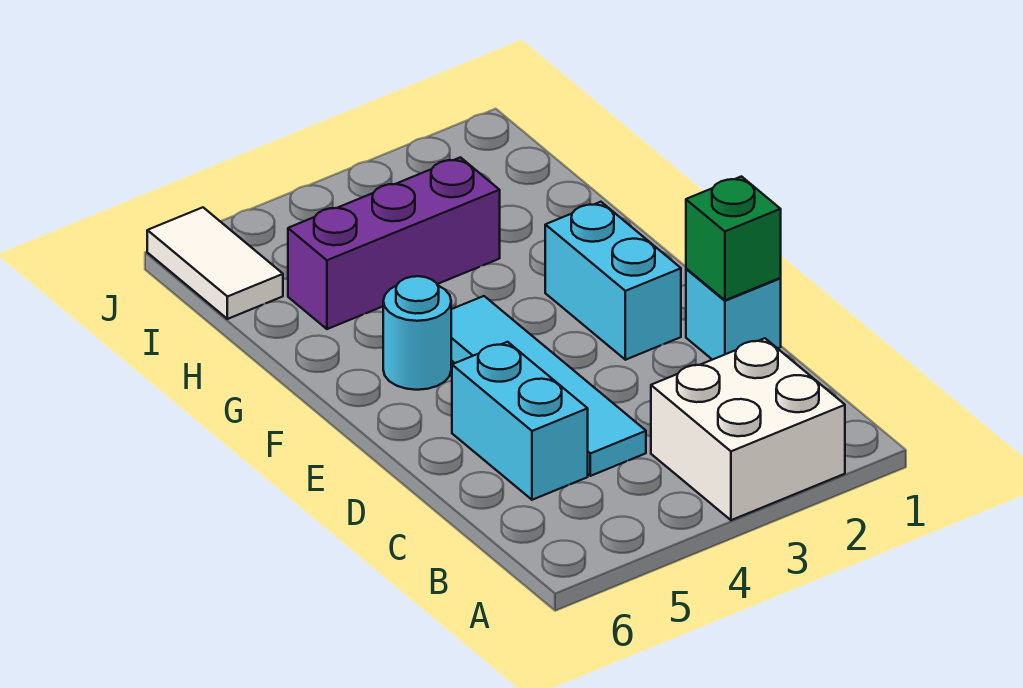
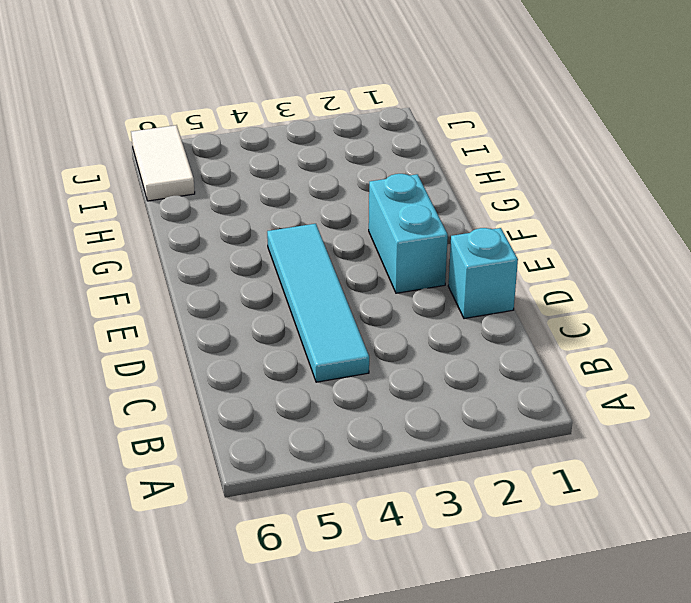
none -> white brick A2:B3 level 1
none -> cyan brick C5:D5 level 1

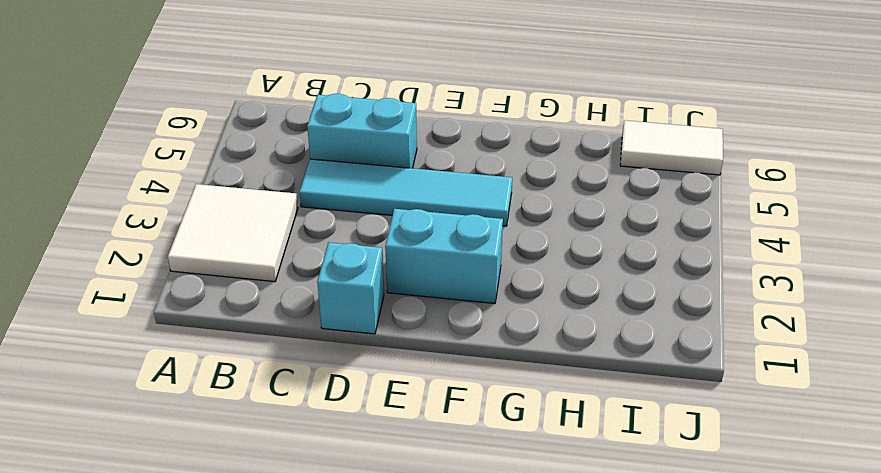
white tile A2:B3 level 1 -> white brick A2:B3 level 1
none -> cyan round brick F5 level 1
none -> purple brick H3:H5 level 1

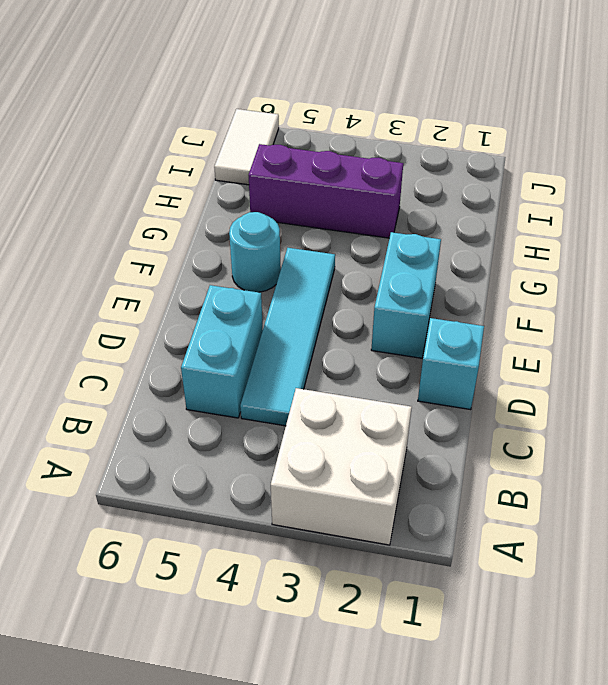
none -> green brick D1 level 2

